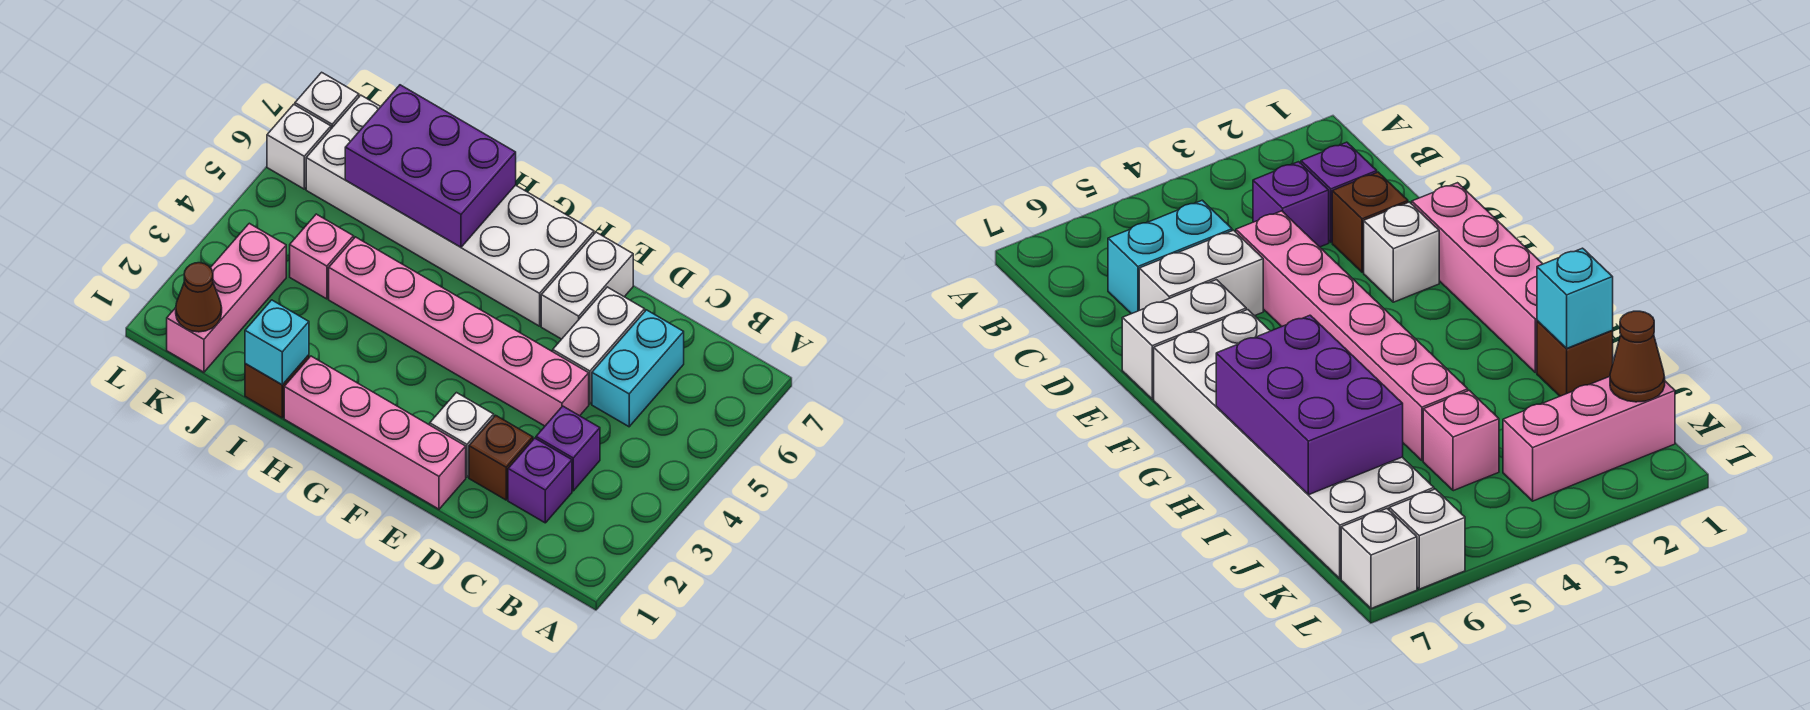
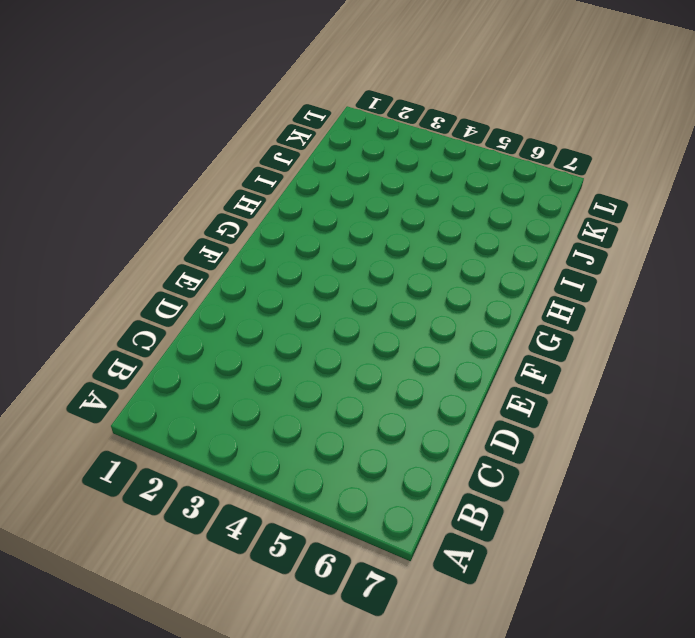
none -> purple brick C2 level 1
none -> purple brick C3 level 1
none -> cyan brick C5:C6 level 1

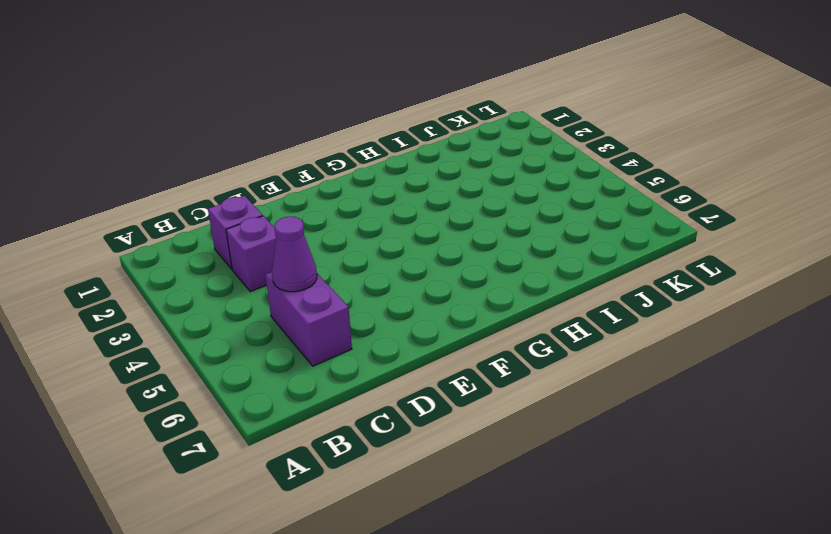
purple brick C5:C6 level 1 -> cyan brick C5:C6 level 1
purple cone C5 level 2 -> none
none -> brown brick D2 level 1
none -> pink brick D4:I4 level 1
none -> white brick D5:D6 level 1

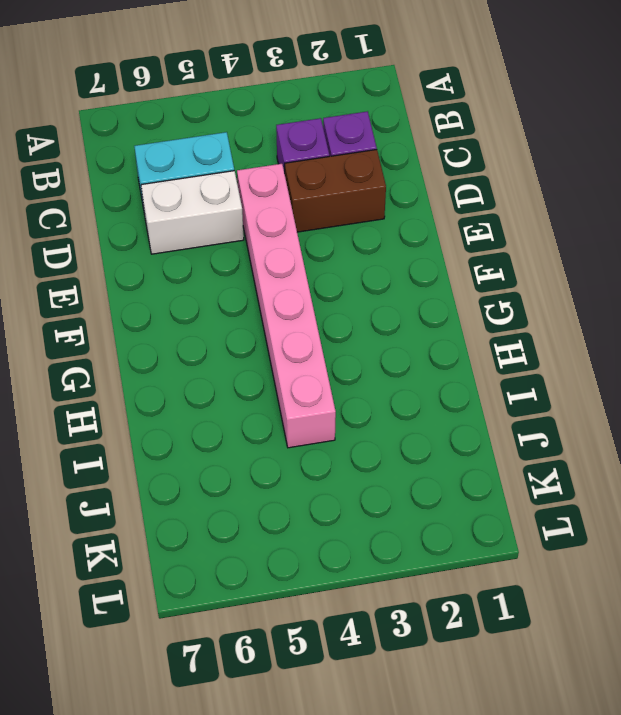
brown brick D2:D3 level 1 -> brown brick D2 level 1
none -> pink brick E1:H1 level 1
none -> white brick E2 level 1
none -> white brick E6:E7 level 1

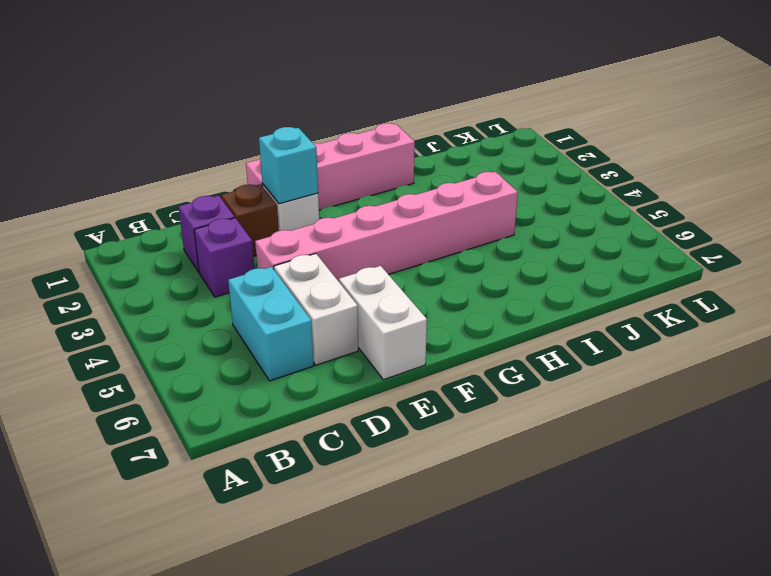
cyan brick E2 level 2 -> cyan brick I1 level 2
none -> white brick F6:K7 level 1
none -> brown brick I1 level 1
none -> pink brick J4 level 1

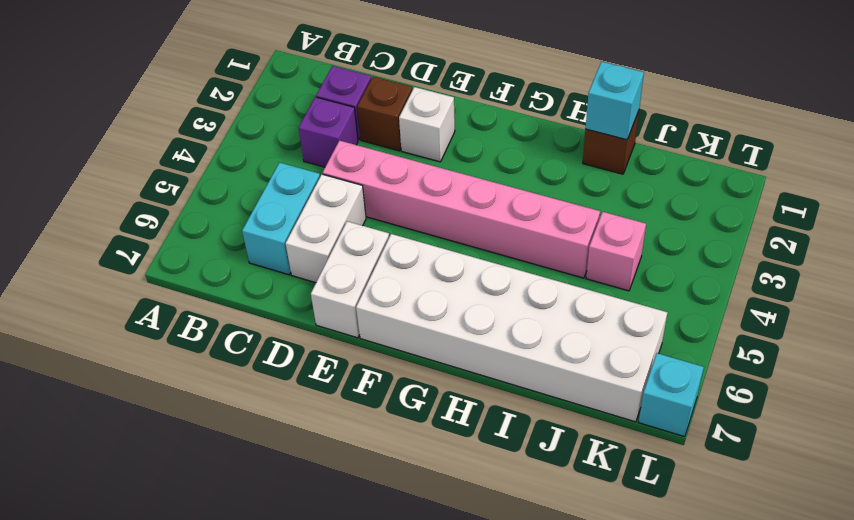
cyan brick L7 level 1 -> white brick L7 level 1
none -> pink brick E1:H1 level 1
none -> pink brick K1:K3 level 1
none -> white brick L6 level 1

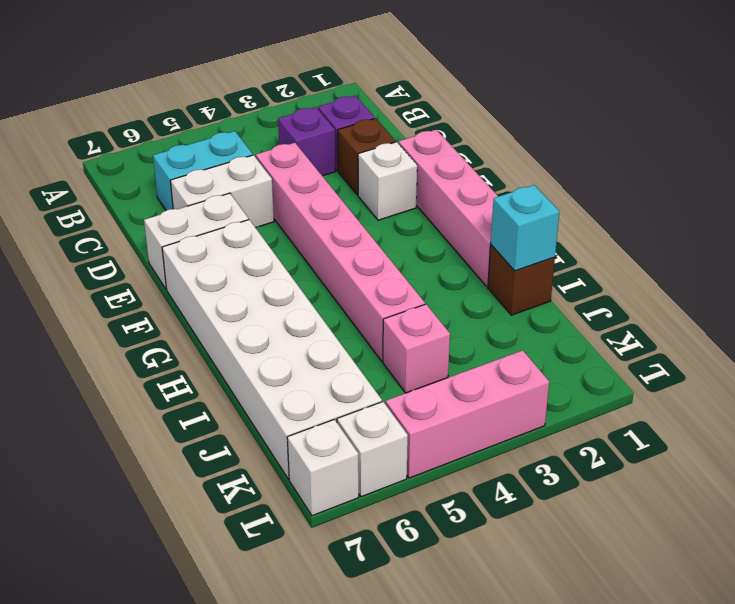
pink brick L3:L5 level 1 -> pink brick K1:K3 level 1
none -> purple brick H6:J7 level 2
none -> brown cone K1 level 2

